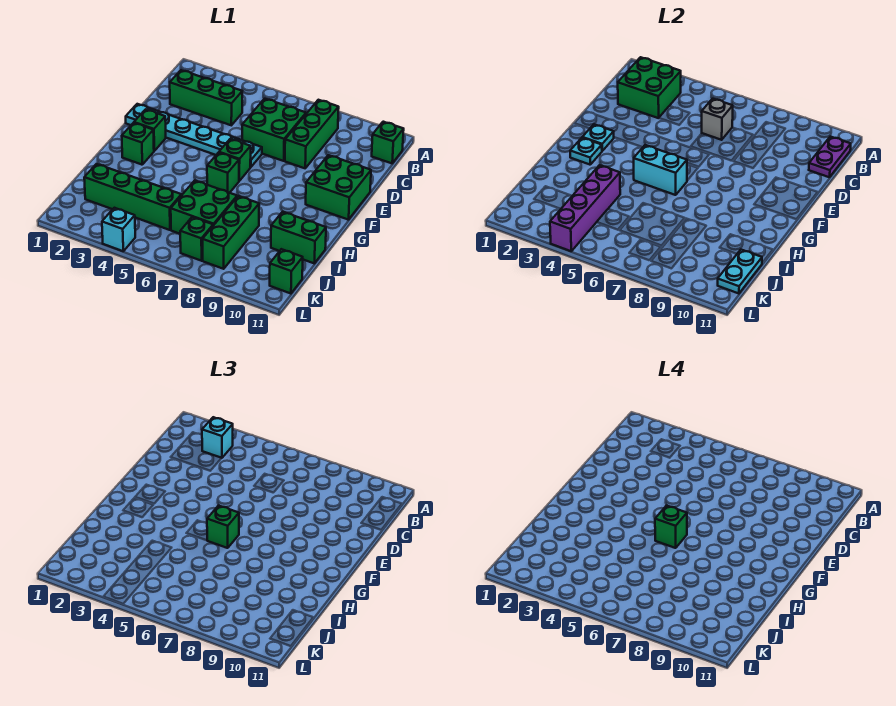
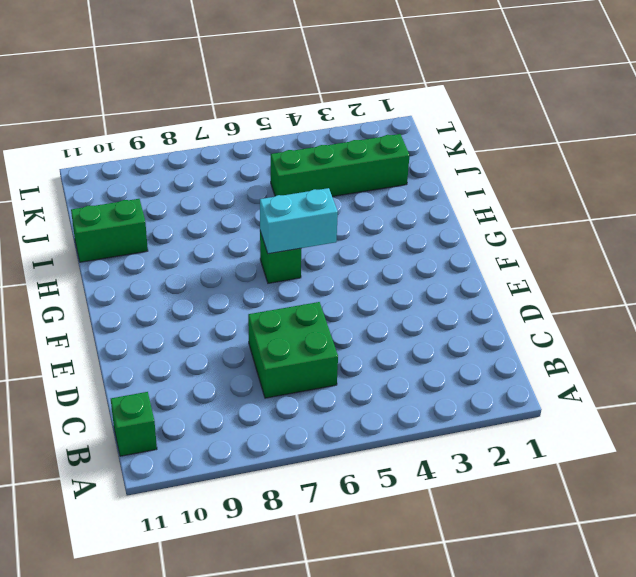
none -> green brick B8:D8 level 1
none -> green brick C2:C4 level 1
none -> cyan plate E1:E6 level 1

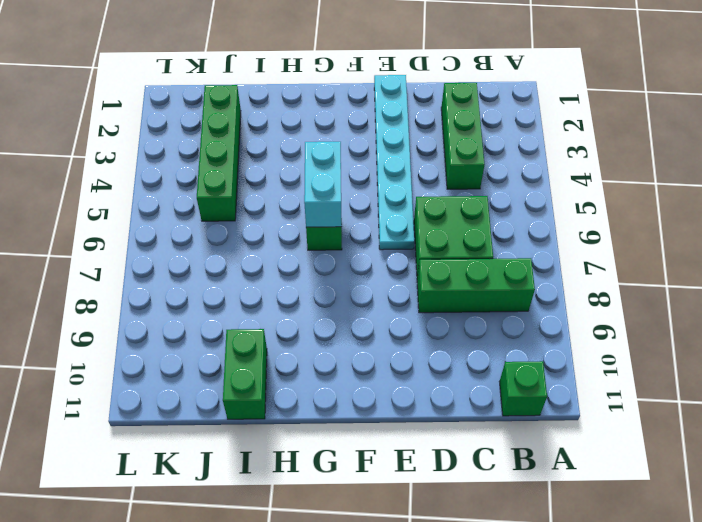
none -> green brick E10:F11 level 1
none -> green brick F2 level 1
none -> green brick F6 level 1

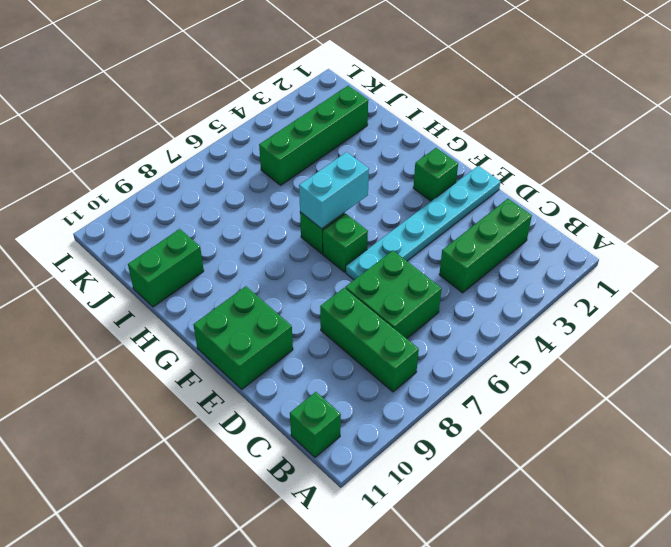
none -> green brick G2 level 1
none -> green brick I6:J7 level 1
none -> green brick I8:K8 level 1

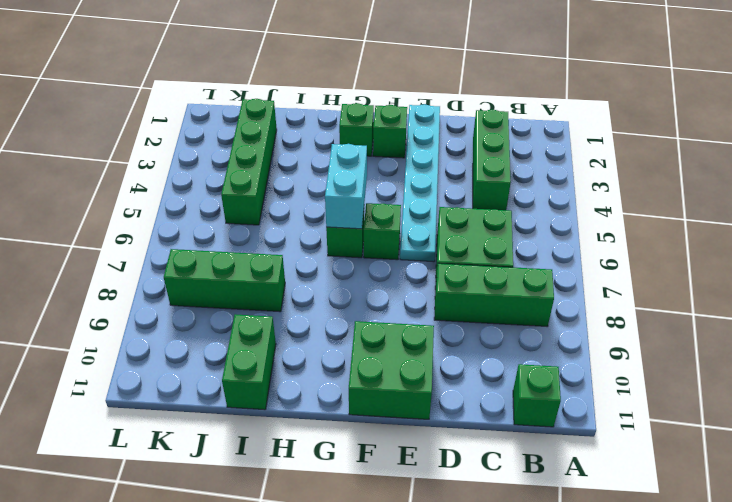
none -> green brick I6:J7 level 1
none -> green brick K7 level 1
none -> green brick K11 level 1

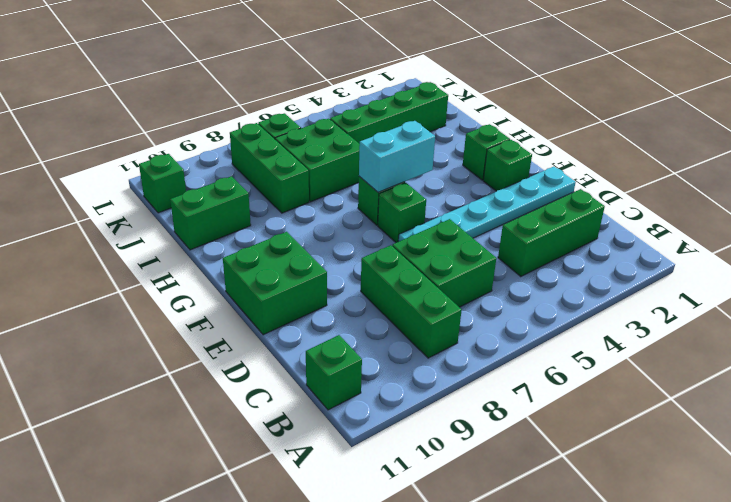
none -> cyan brick L4 level 1
none -> green brick B2:C3 level 2
none -> purple plate B11:C11 level 2

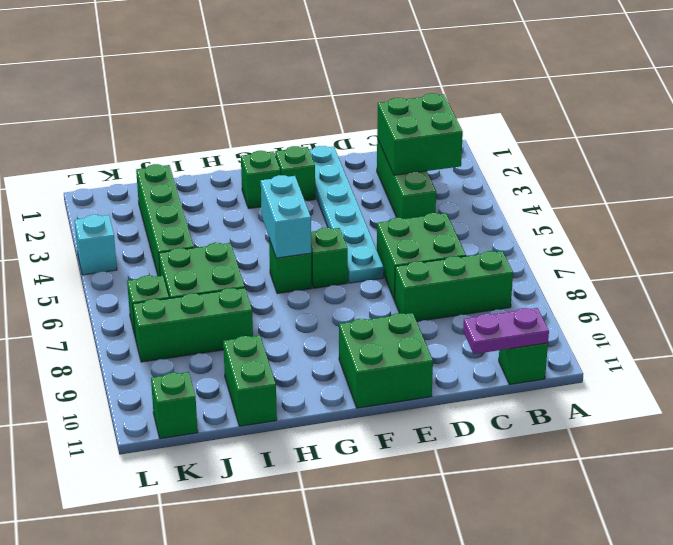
none -> grey brick C6 level 2
none -> cyan plate F2 level 2
none -> cyan plate G2 level 2

